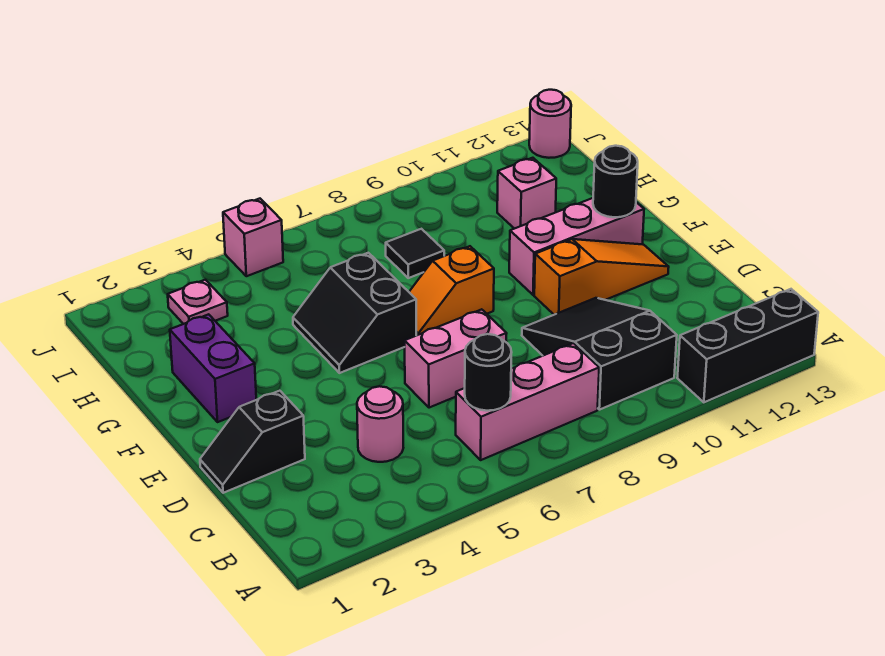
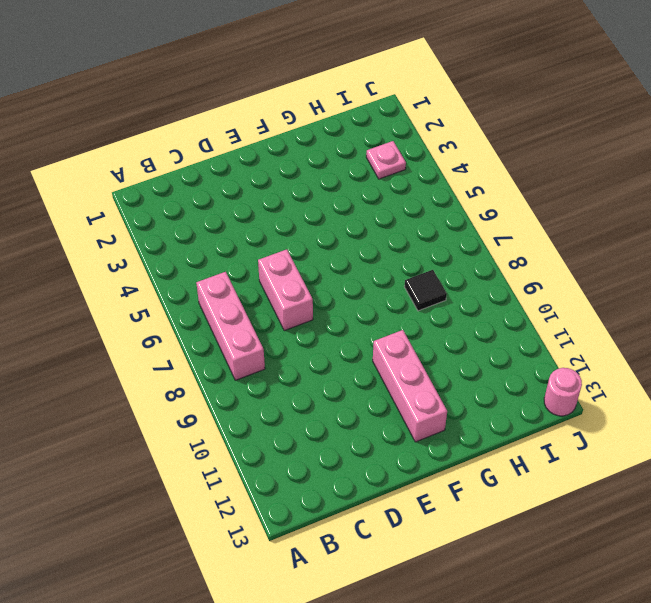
none -> black brick A11:A13 level 1
none -> black slope B9:D10 level 1 top B
none -> pink round brick C4 level 1

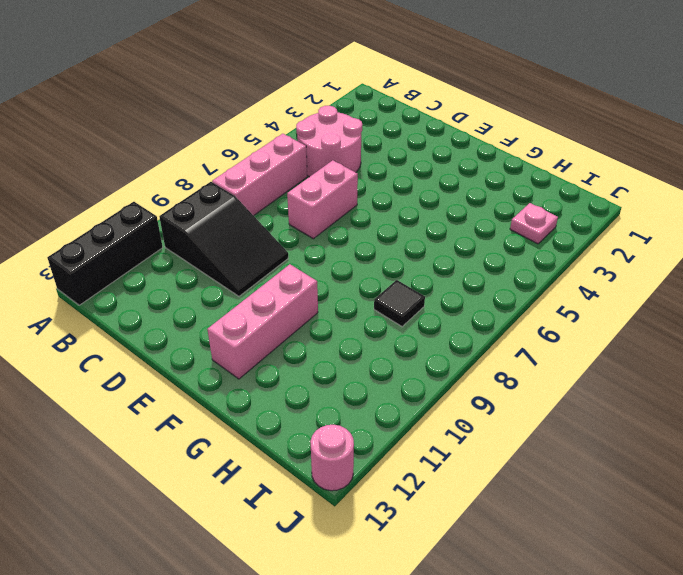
pink round brick B4:C5 level 1 -> pink round brick C4 level 1
none -> black slope D1:D2 level 1 top 2
none -> orange slope E10:E12 level 1 top 10
none -> purple brick F2:G2 level 1

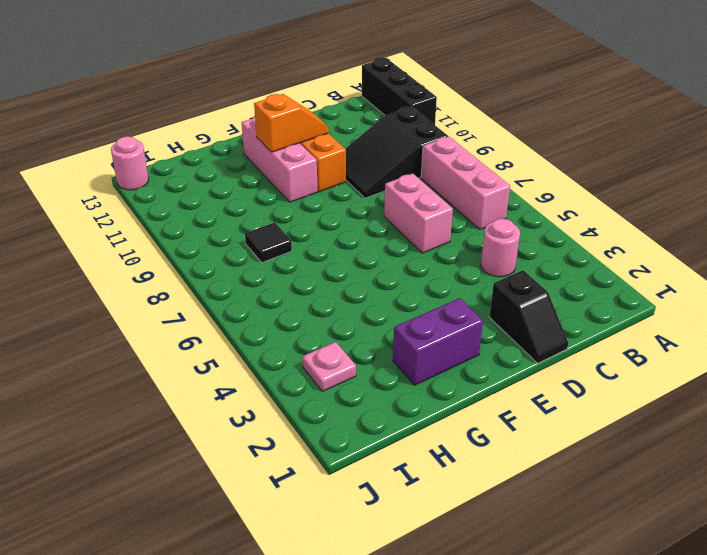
orange slope E11:F11 level 2 top F -> orange slope F7:F8 level 1 top 8
none -> black slope F5:G6 level 1 top 6
none -> pink brick H11 level 1
none -> pink brick J5 level 1

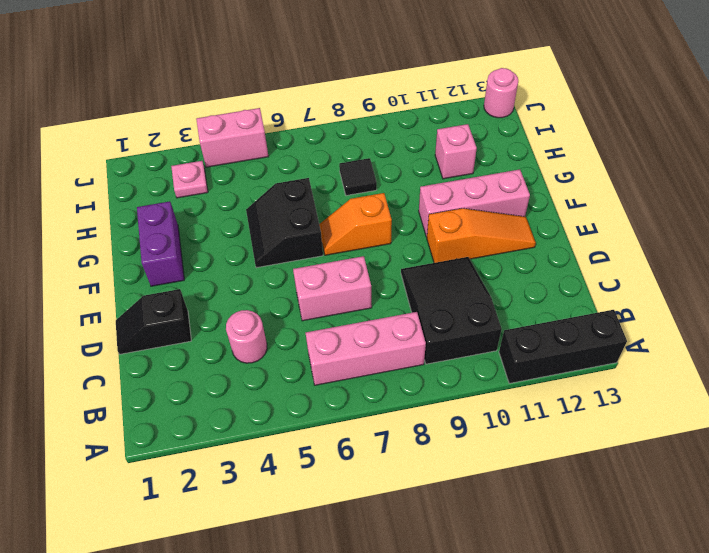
pink brick J4:J5 level 1 -> pink brick J5 level 1
none -> black round brick B6 level 2
none -> black round brick F12 level 2

